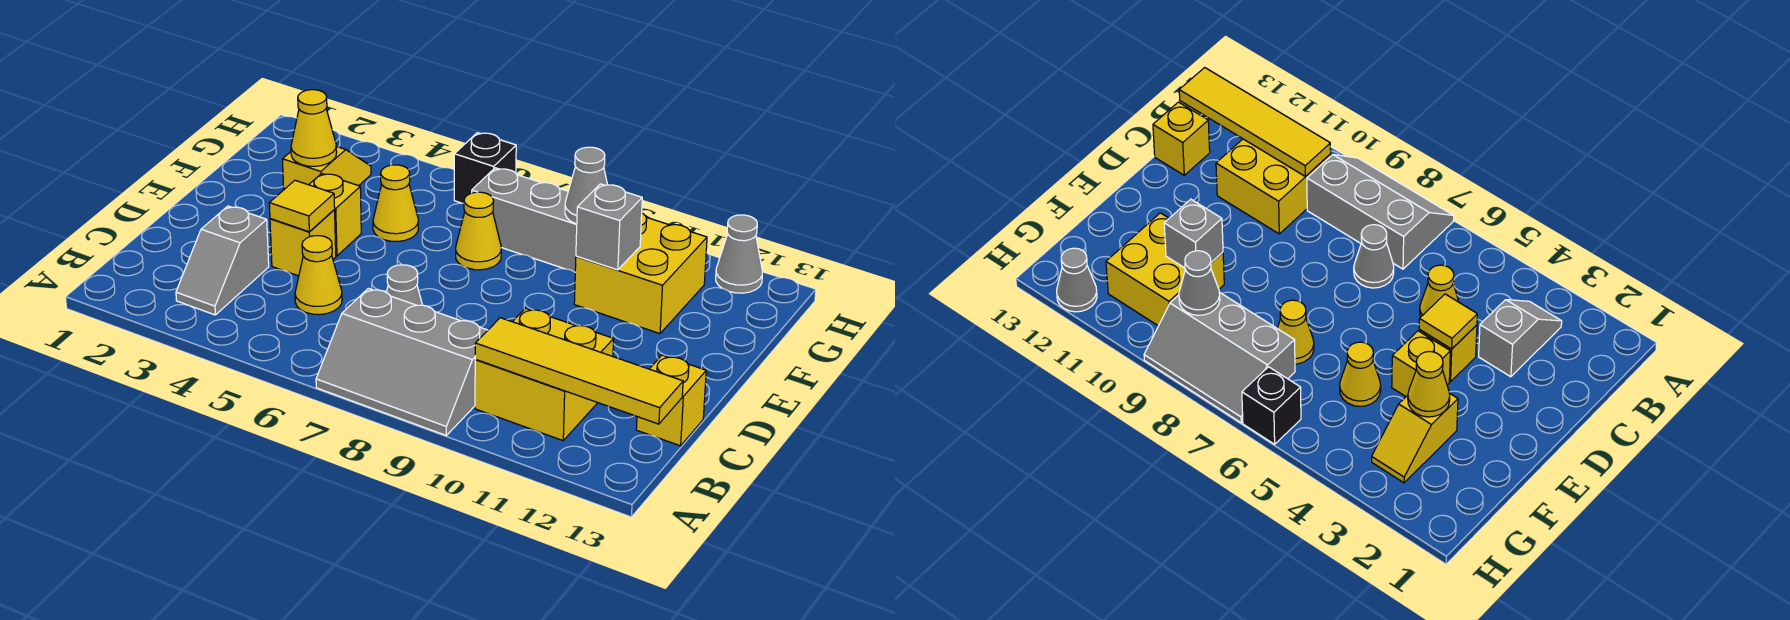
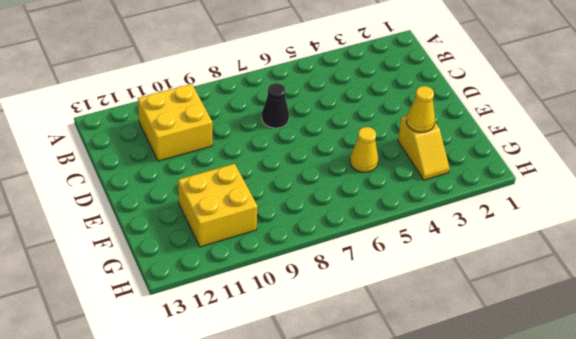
black cone C7 level 1 -> grey cone C7 level 1
none -> grey slope A7:B9 level 1 top B
none -> grey slope B3:C3 level 1 top C
none -> yellow cone C5 level 1

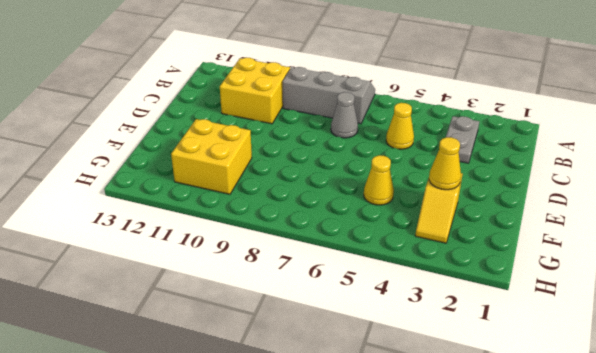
grey plate B3:C3 level 1 -> grey slope B3:C3 level 1 top C
none -> yellow brick C13 level 1
none -> yellow brick D4 level 1
none -> yellow brick E4 level 1

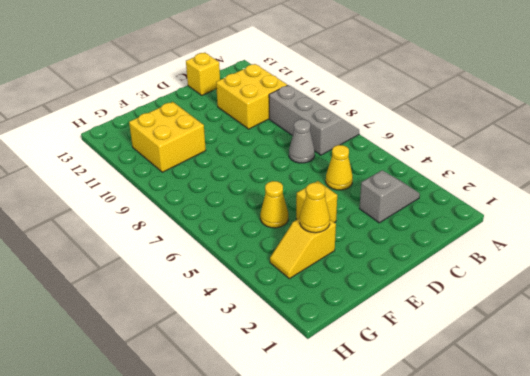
none -> yellow brick D4 level 1
none -> yellow cone F7 level 1
none -> grey slope G7:H9 level 1 top G

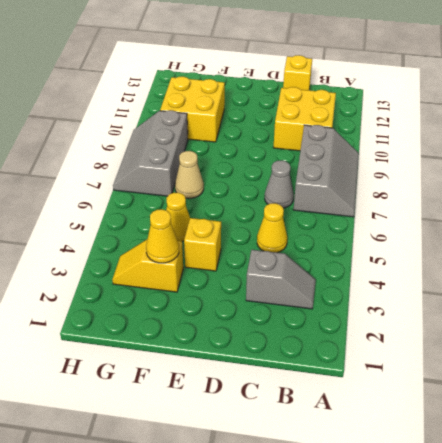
tan cone F7 level 1 -> yellow cone F7 level 1
none -> yellow brick D4 level 1
none -> black brick H6 level 1
none -> grey cone H12 level 1

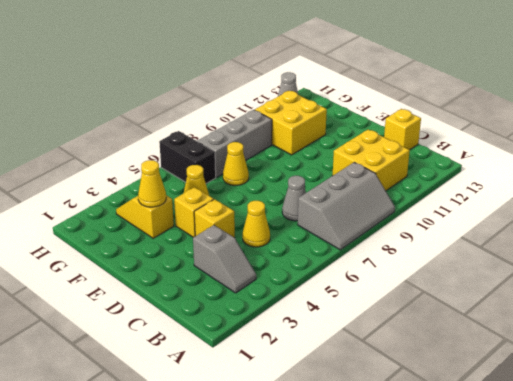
black brick G6:H6 level 1 -> black brick H6 level 1
none -> yellow tile B10:B13 level 2
none -> yellow tile D4 level 2
none -> grey brick F10 level 2

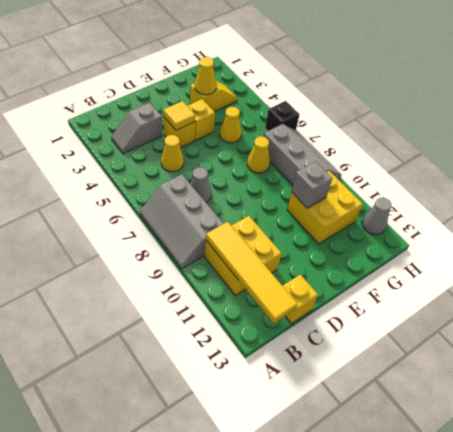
none -> grey cone G9 level 2

